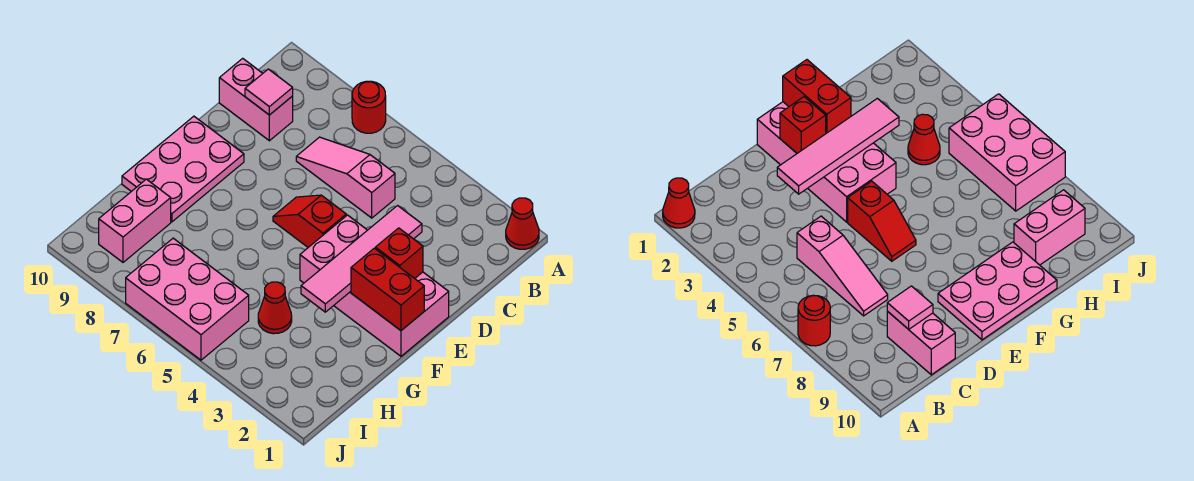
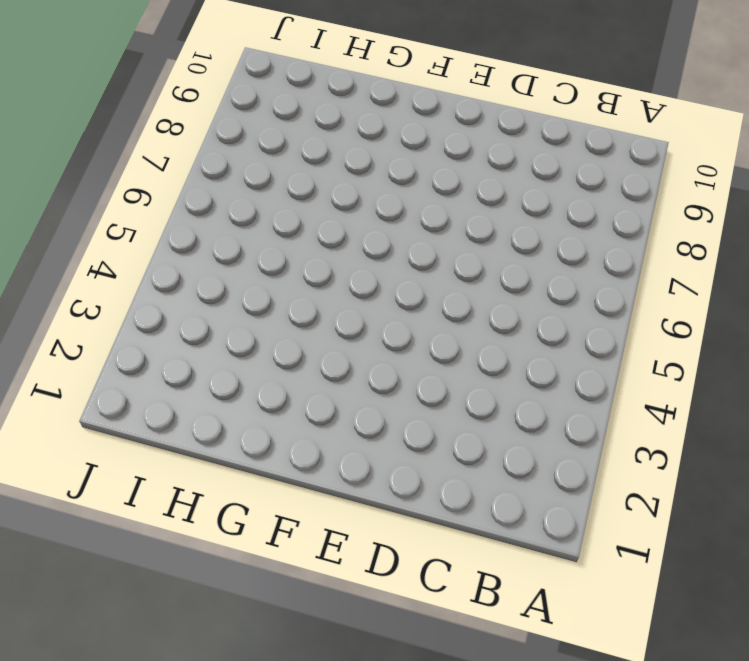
none -> red cone A1 level 1
none -> red round brick A7 level 1
none -> pink slope C5:C7 level 1 top 5

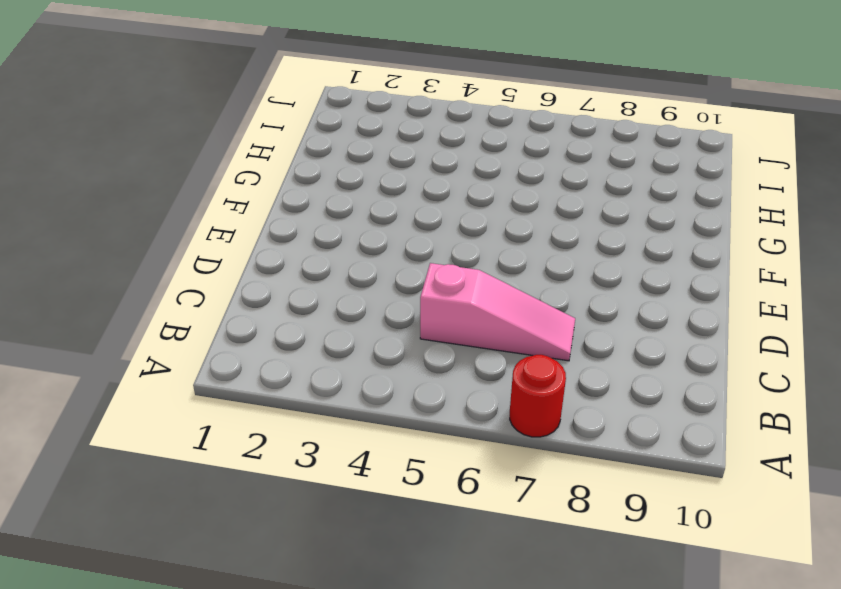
none -> red cone A1 level 1
none -> pink brick C9:C10 level 1
none -> pink brick E1:F4 level 1

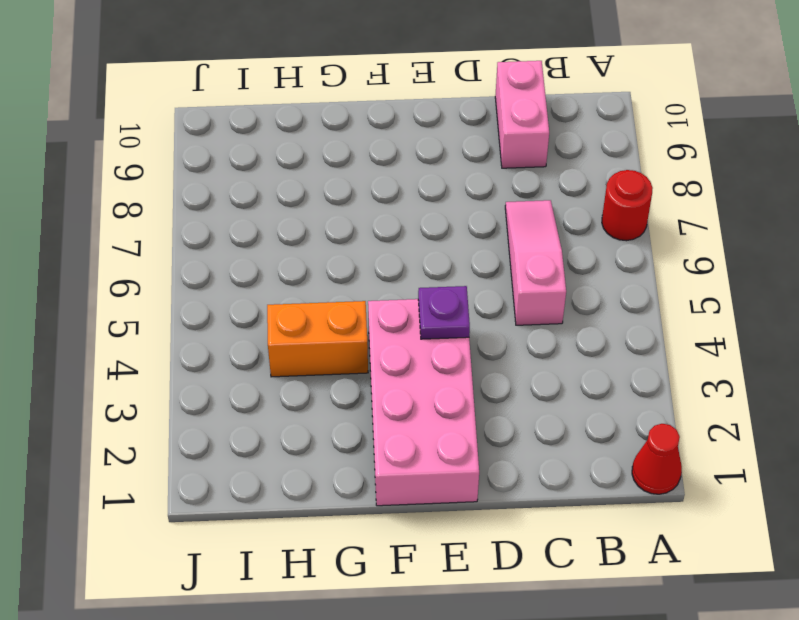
purple plate E4 level 2 -> none
orange brick G4:H4 level 1 -> red cone H4 level 1
none -> red slope E5:E6 level 1 top 5
none -> pink plate E9:G10 level 1
none -> pink brick H9:I9 level 1

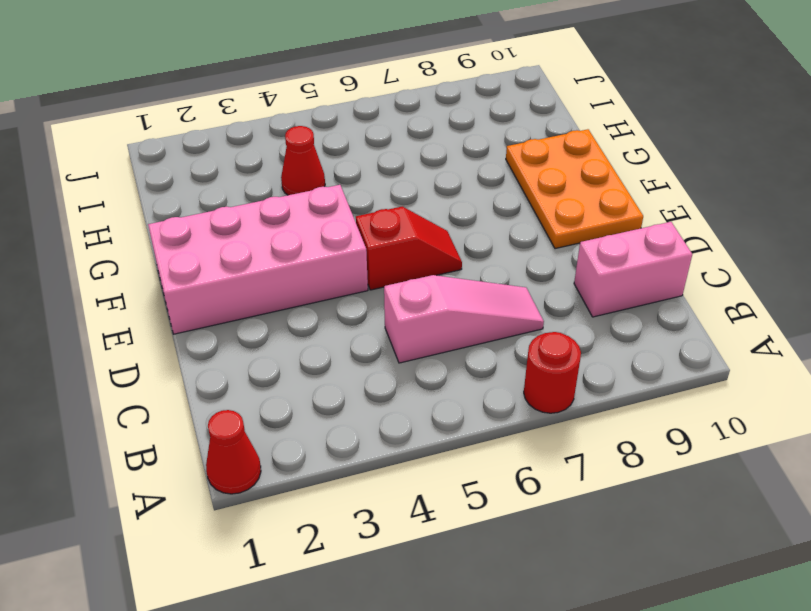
orange plate E9:G10 level 1 -> pink plate E9:G10 level 1
none -> pink brick H9:I9 level 1
none -> pink brick I5:J7 level 1
none -> pink tile C9 level 2

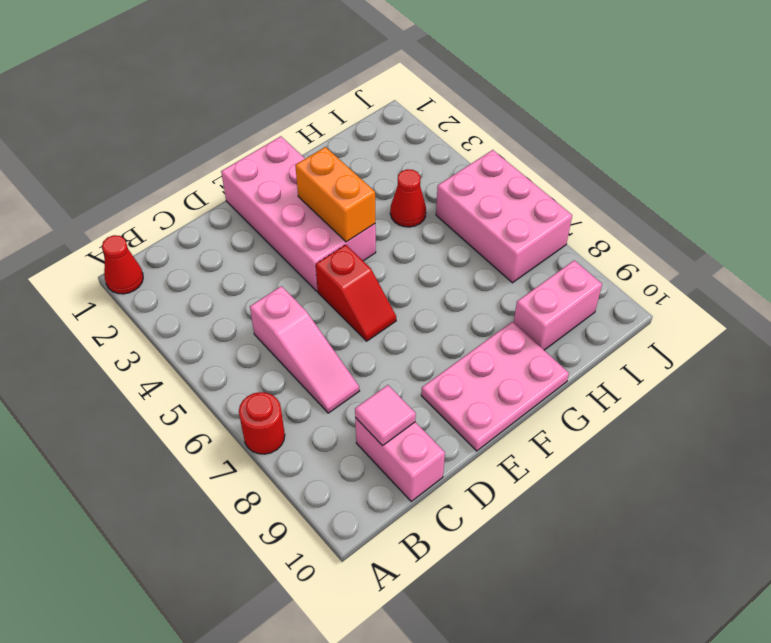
orange brick F3:F4 level 2 -> pink tile D3:G3 level 2
none -> red brick E2 level 2
none -> red brick F1:F2 level 2

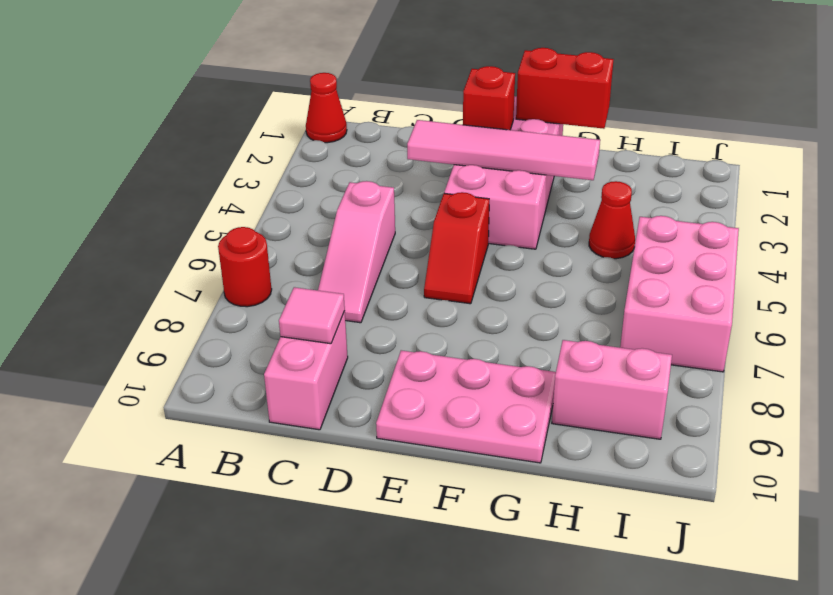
red brick F1:G1 level 2 -> red brick F1:F2 level 2

